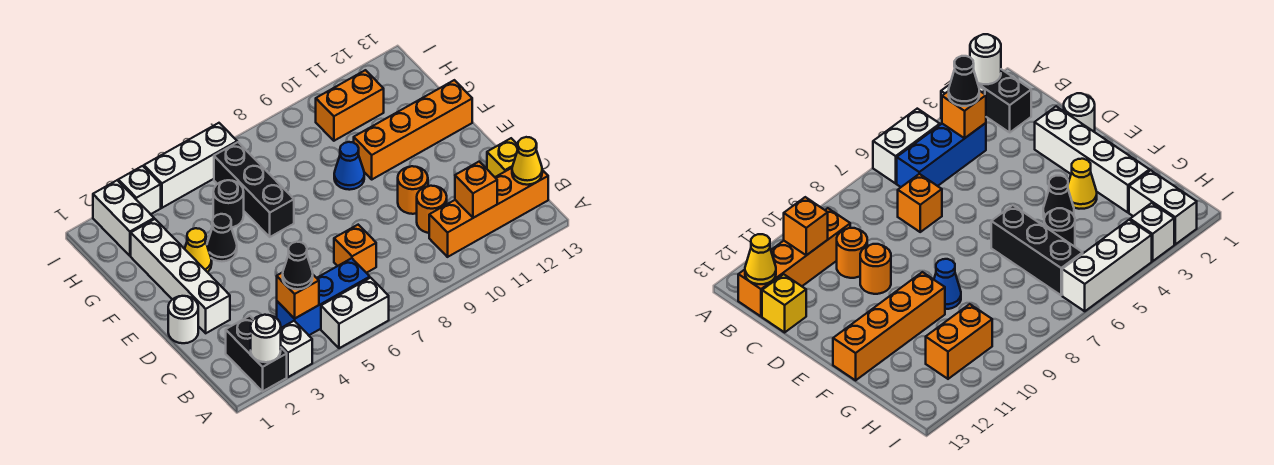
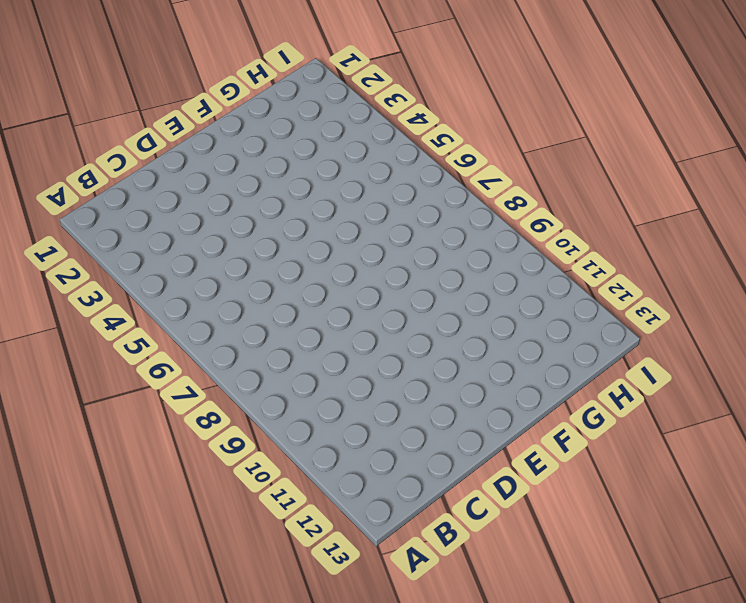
none -> black brick A2:B2 level 1
none -> white brick A3 level 1
none -> white brick A5:A6 level 1

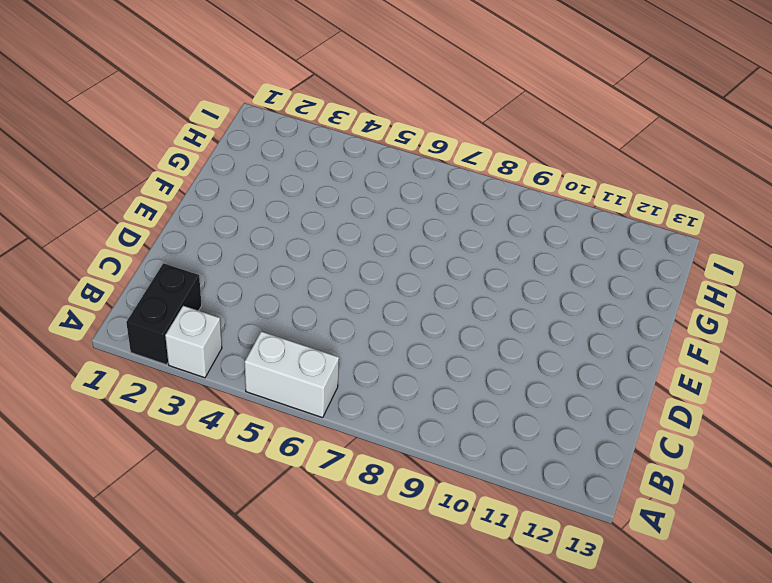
none -> blue brick B4:B6 level 1
none -> orange brick B10:B13 level 1
none -> orange brick C7 level 1

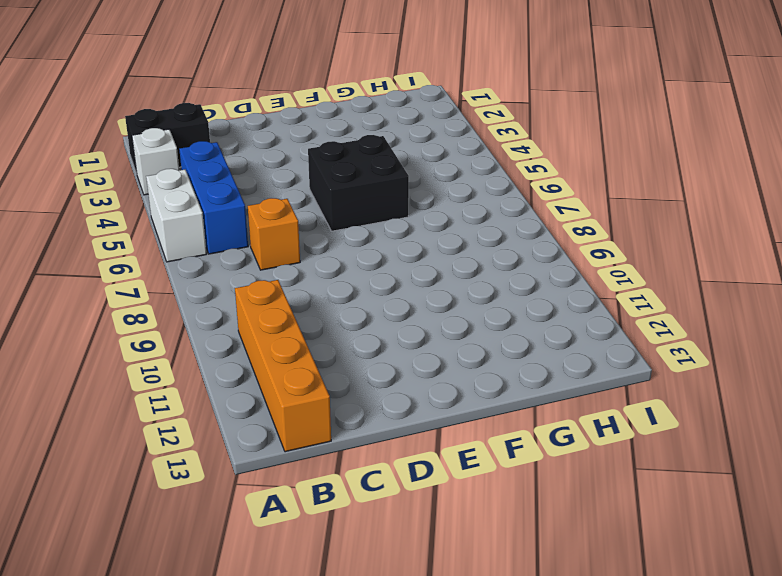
black brick E5:F6 level 1 -> black brick F6:H6 level 1
none -> orange round brick C10 level 1
none -> yellow brick C13 level 1
none -> white round brick D1 level 1

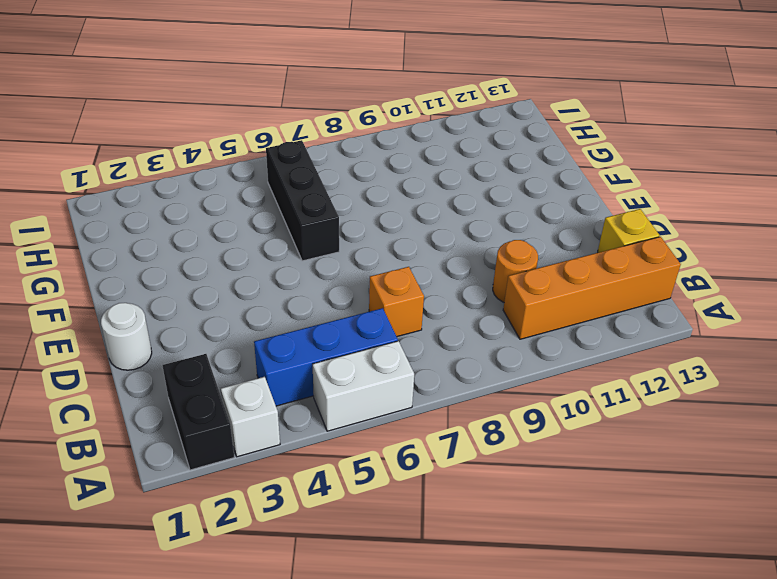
none -> white brick D2:G2 level 1
none -> orange round brick D10 level 1
none -> yellow cone F3 level 1

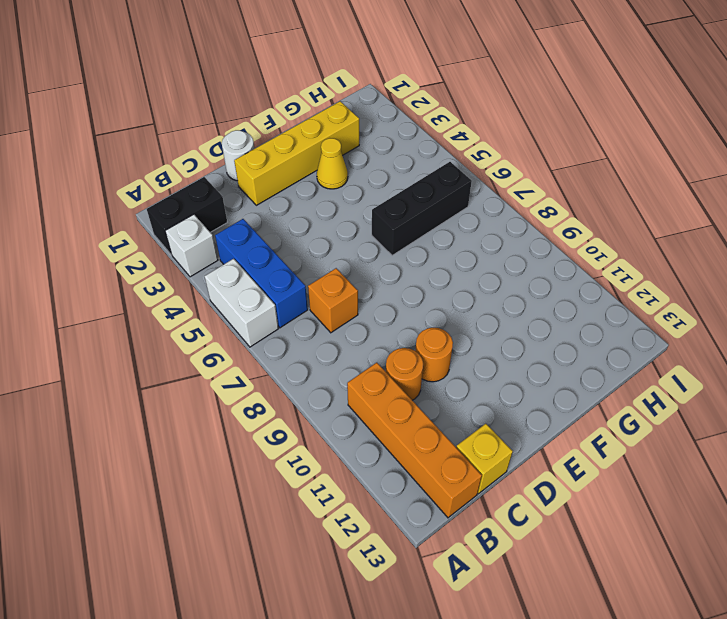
yellow brick D2:G2 level 1 -> white brick D2:G2 level 1
none -> black cone F4 level 1
none -> blue cone F9 level 1
none -> orange brick F10:F13 level 1

